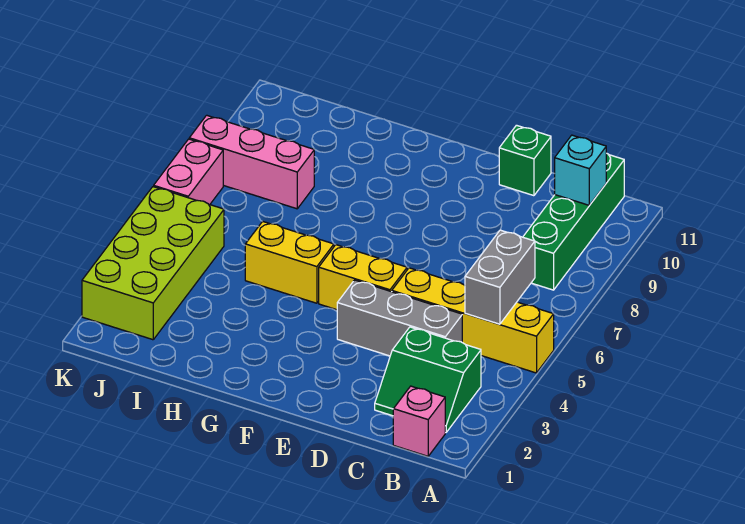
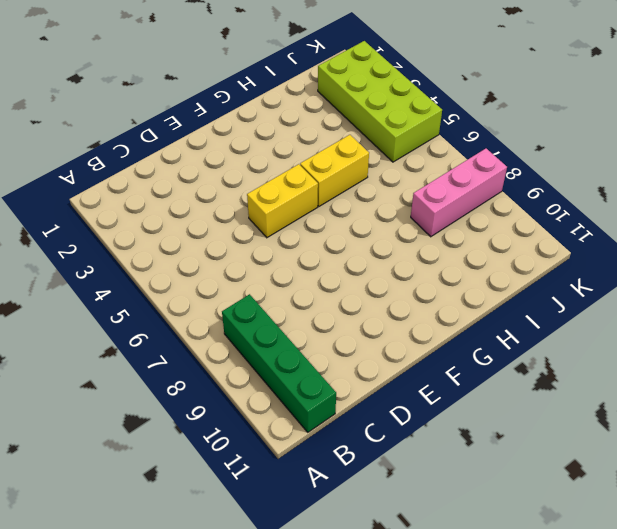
none -> yellow brick A5:D5 level 1
none -> pink brick B1 level 1
none -> green slope B2:C3 level 1 top 3

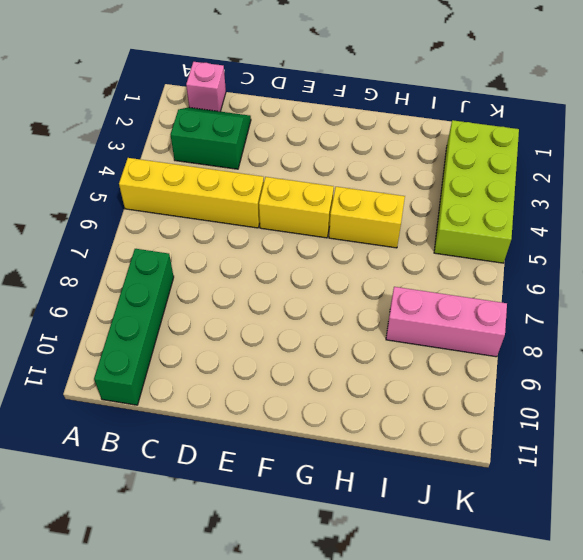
none -> grey brick C4:E4 level 1
none -> green brick D11 level 1
none -> pink brick K6:K7 level 1

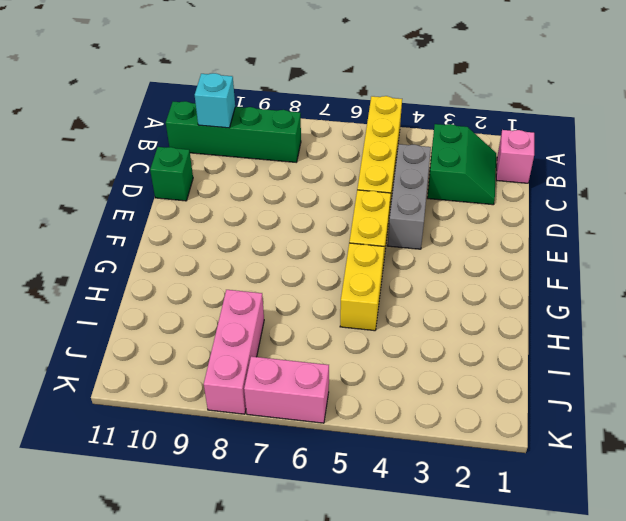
none -> lime brick J2:K5 level 1
none -> grey brick B5:B6 level 2

